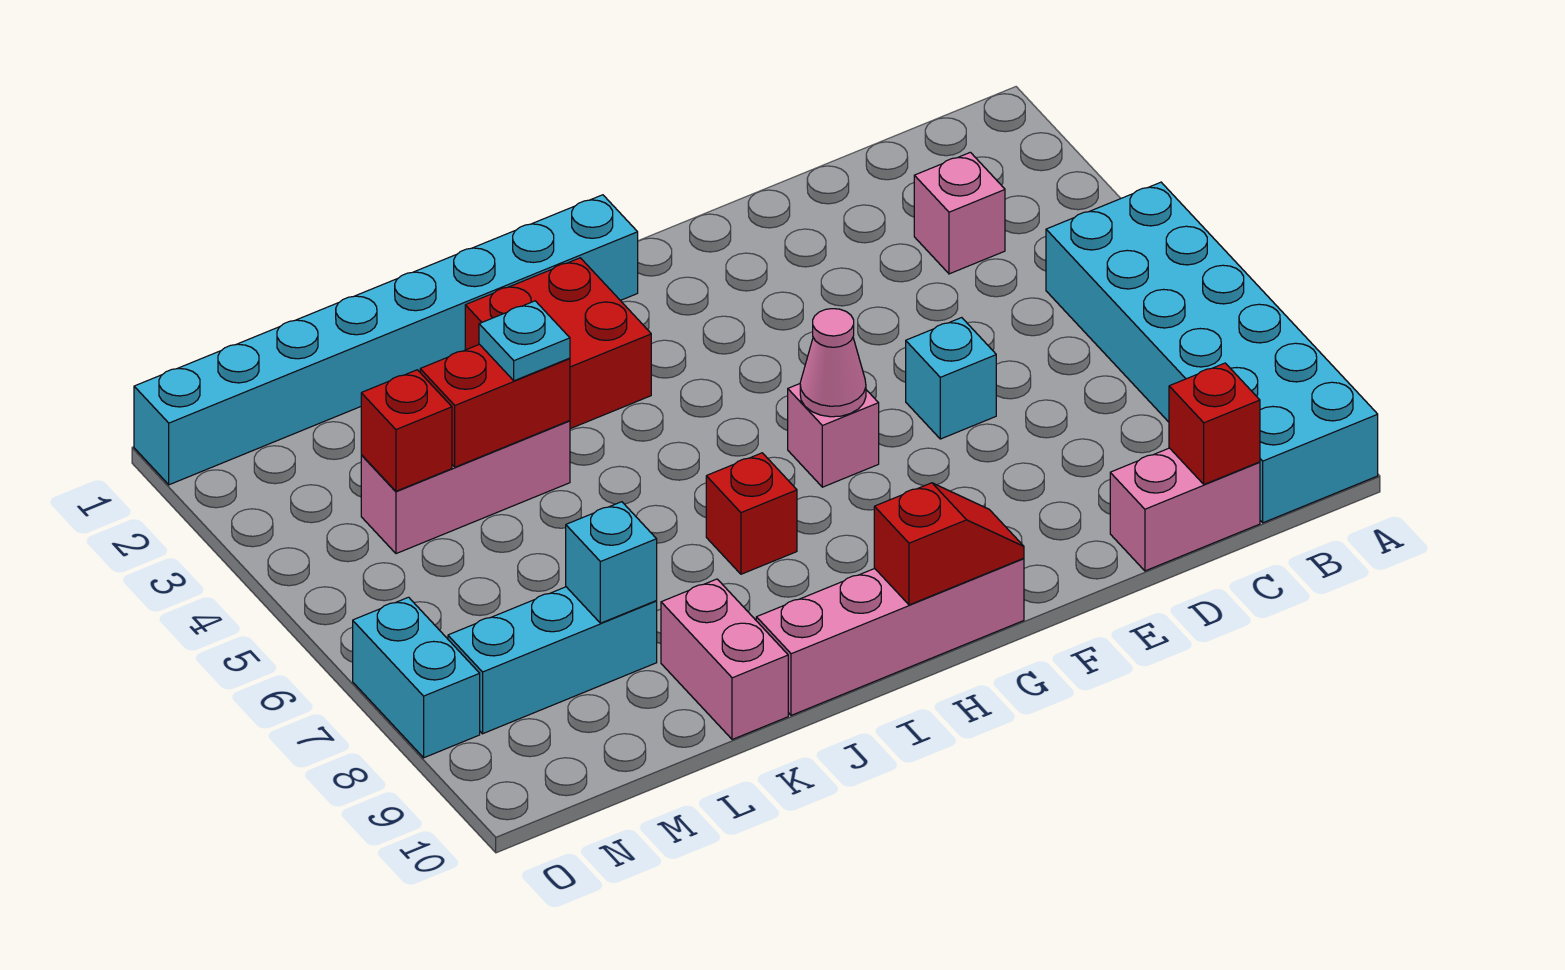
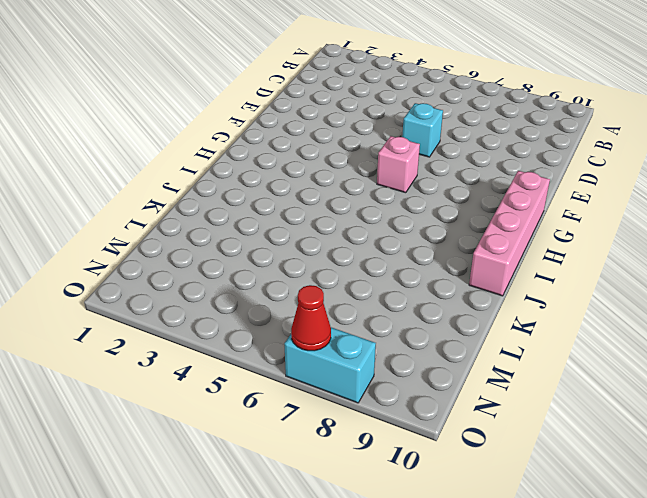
red cone O7 level 2 -> none
none -> cyan brick A5:B10 level 1
none -> pink brick C3 level 1
none -> pink brick C10:D10 level 1

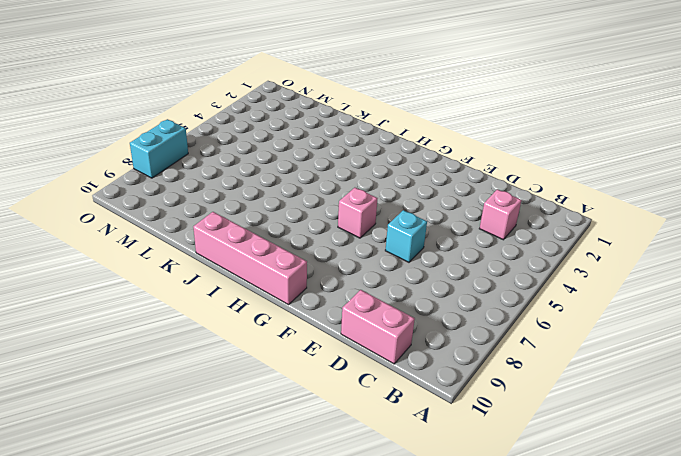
none -> cyan brick A5:B10 level 1
none -> cyan brick H1:O1 level 1
none -> red brick I2:J3 level 1

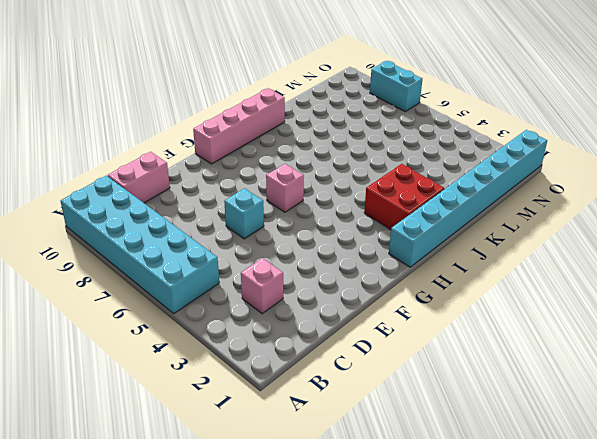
none -> red brick I7 level 1
none -> pink brick K4:M4 level 1
none -> pink brick K9:K10 level 1

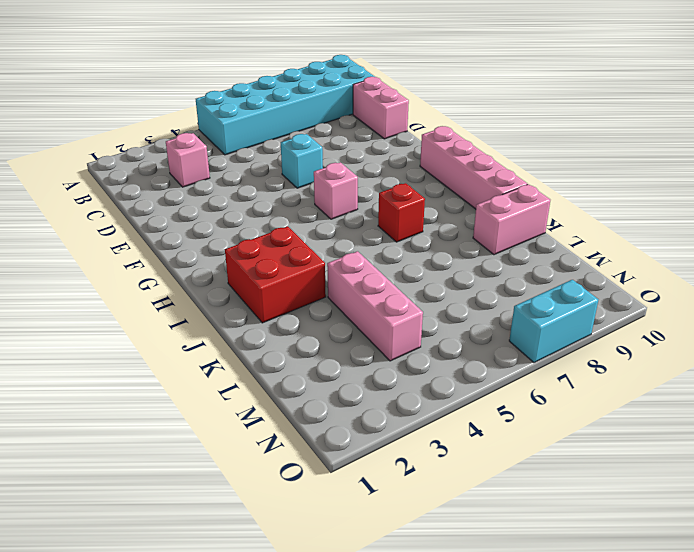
none -> cyan brick H1:O1 level 1
none -> cyan brick L8:N8 level 1
none -> red brick C10 level 2

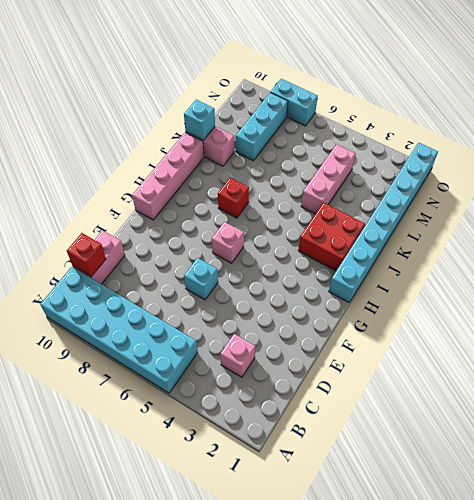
cyan brick K10 level 2 -> cyan brick L8 level 2
none -> pink cone G6 level 2
none -> red slope G10:H10 level 2 top H
none -> red brick K4:L4 level 2

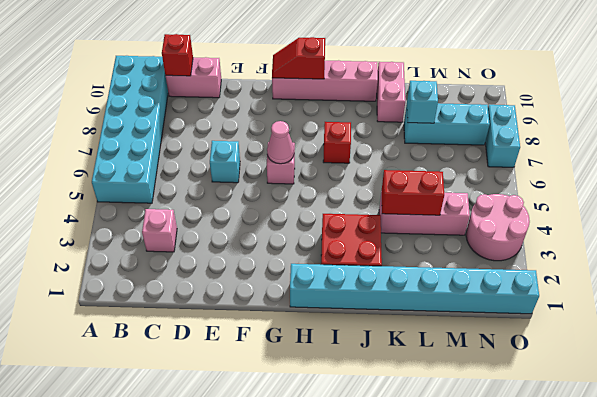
pink round brick N3:O4 level 1 -> none
none -> red brick M4 level 2
none -> cyan plate K4 level 3

